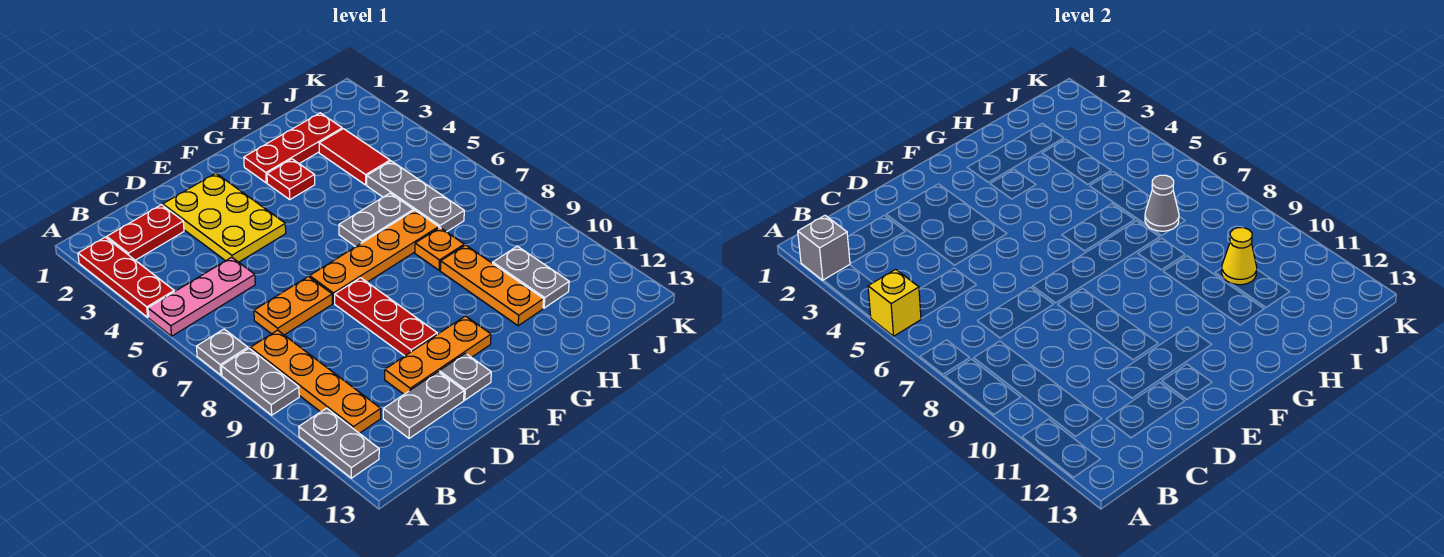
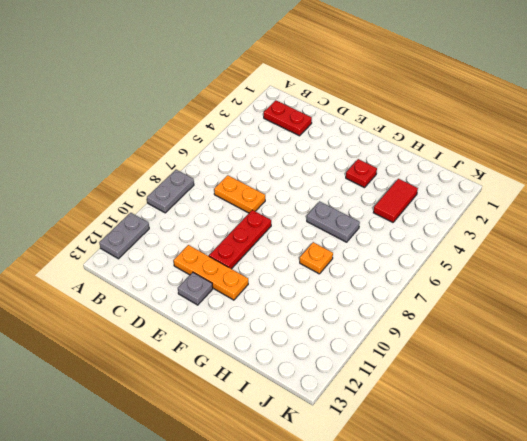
none -> red plate A2:A4 level 1
none -> pink plate A5:C5 level 1
none -> grey plate A7 level 1

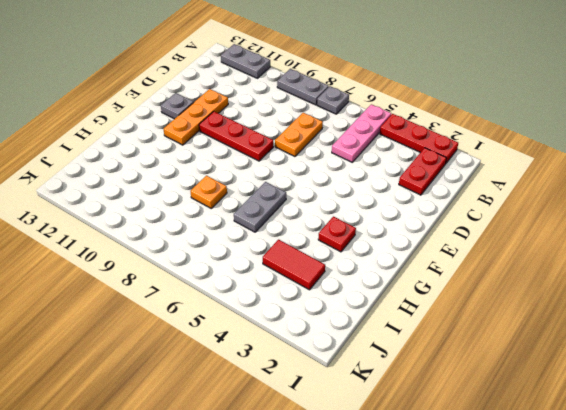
none -> orange plate B8:B11 level 1
none -> grey plate C12:D12 level 1
none -> yellow plate D2:E4 level 1

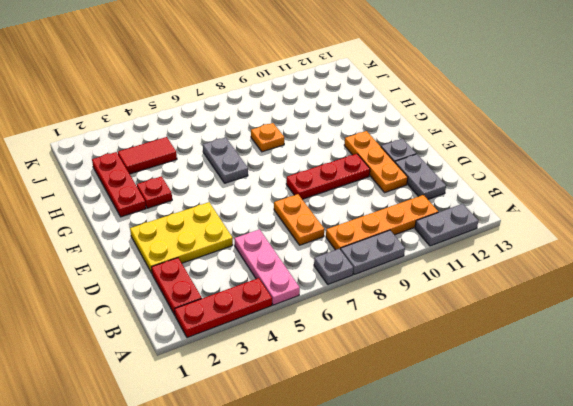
none -> orange plate E7:H7 level 1
none -> orange plate H9:H11 level 1
none -> grey plate I5:I7 level 1

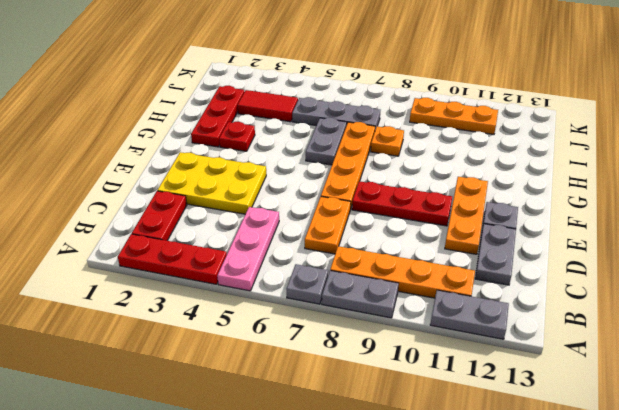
orange plate J9:J11 level 1 -> orange plate H9:H11 level 1
none -> grey plate I10:I11 level 1
none -> grey brick A2 level 2
none -> yellow brick A5 level 2

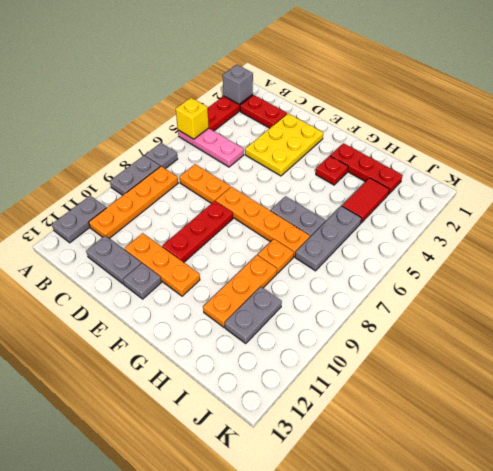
none -> grey cone I7 level 2
none -> yellow cone I10 level 2

